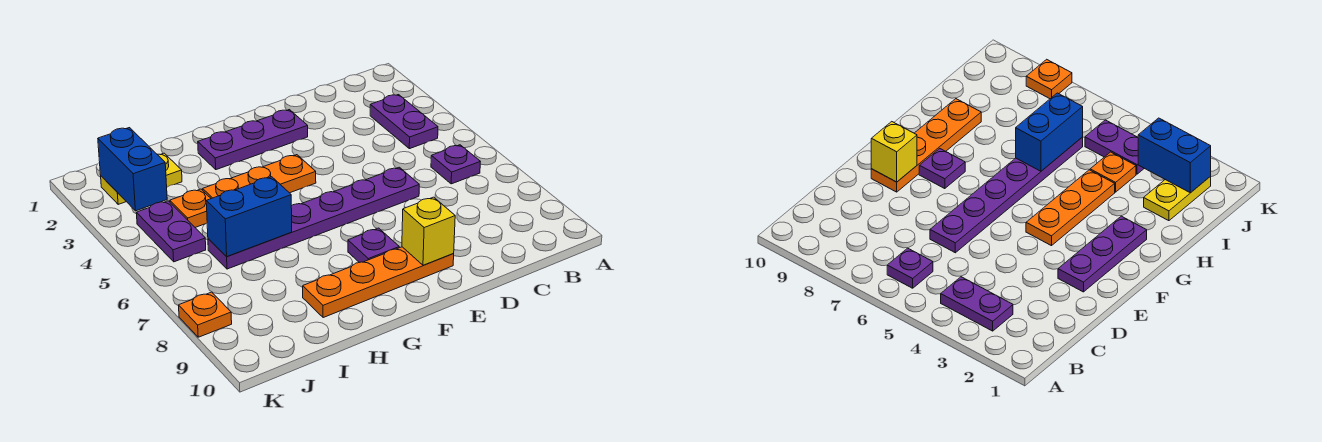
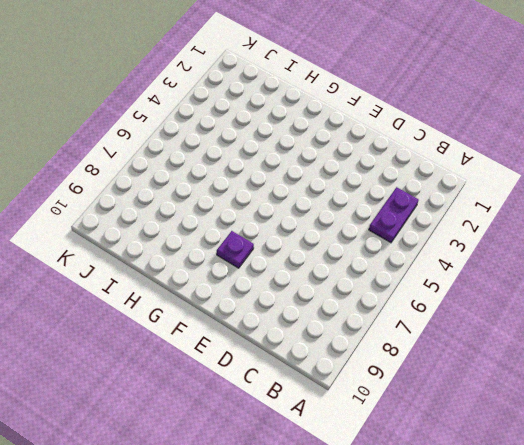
none -> purple plate B6 level 1
none -> purple plate D6:I6 level 1
none -> purple plate E2:G2 level 1

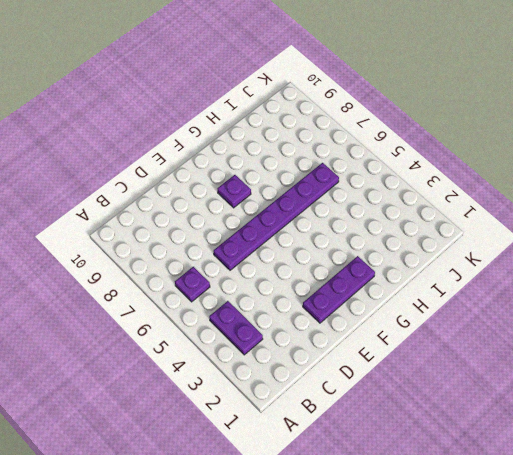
none -> orange plate E9:H9 level 1
none -> orange plate F4:H4 level 1
none -> yellow plate I2:J2 level 1

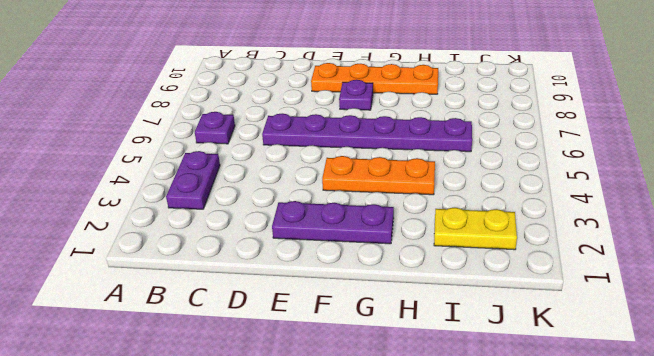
none -> orange plate I4 level 1
none -> purple plate J4:J5 level 1
none -> orange plate K8 level 1

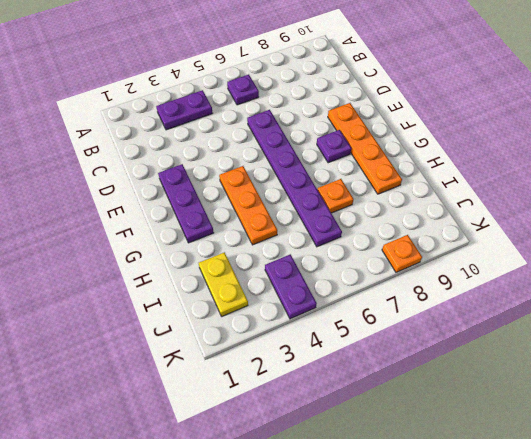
orange plate H7 level 1 -> orange plate I4 level 1
purple plate J4:K4 level 1 -> purple plate J4:J5 level 1
none -> yellow brick E9 level 2
none -> blue brick H6:I6 level 2
none -> blue brick J2:J3 level 2

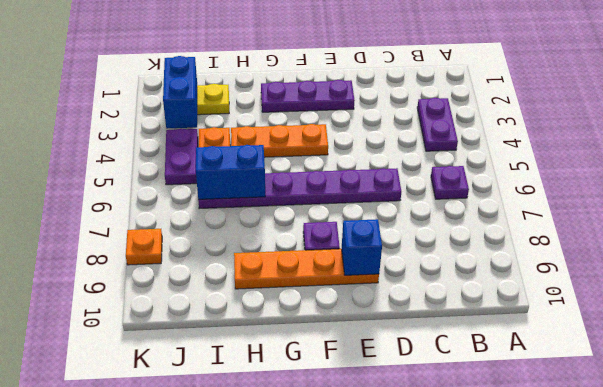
blue brick E9 level 2 -> yellow brick E9 level 2

